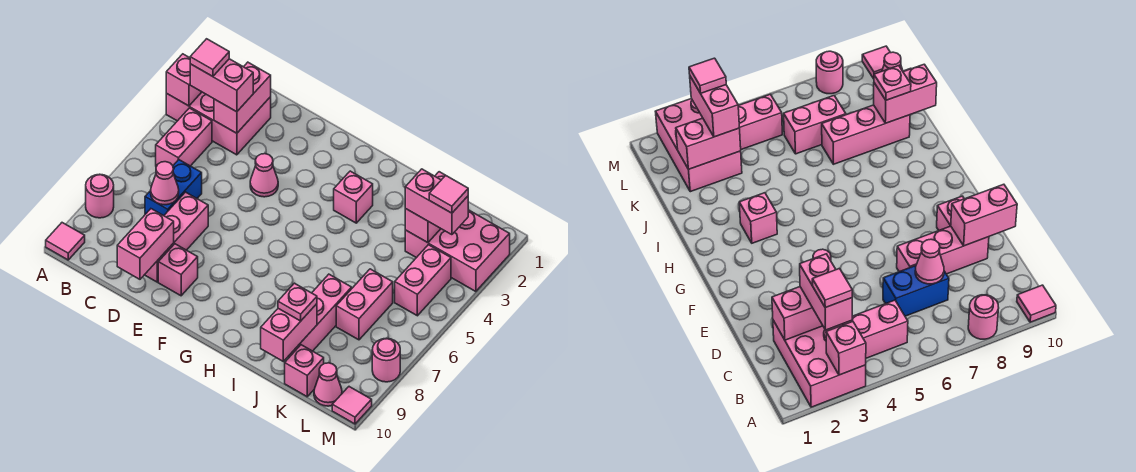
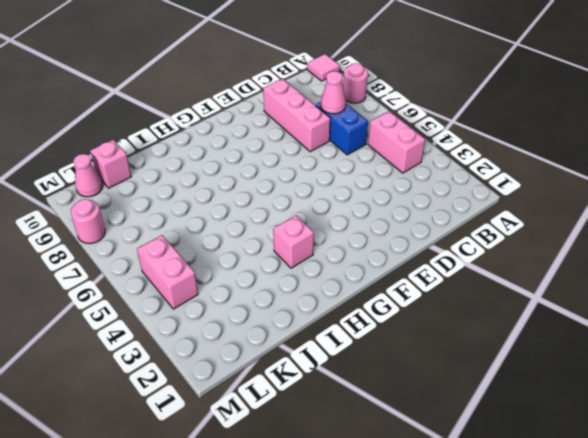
none -> pink brick A2:C3 level 1
none -> pink cone E4 level 1
none -> pink brick E9 level 1

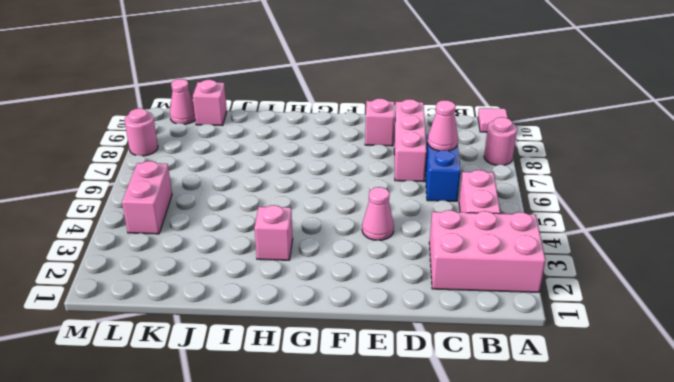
none -> pink brick J7:J9 level 1
none -> pink brick K2:M3 level 1
none -> pink brick K6:K7 level 1

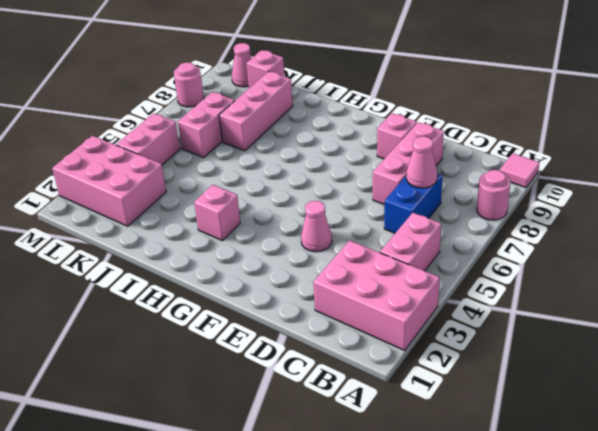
none -> pink tile M10 level 1
none -> pink brick A3 level 2
none -> pink brick C2:C3 level 2

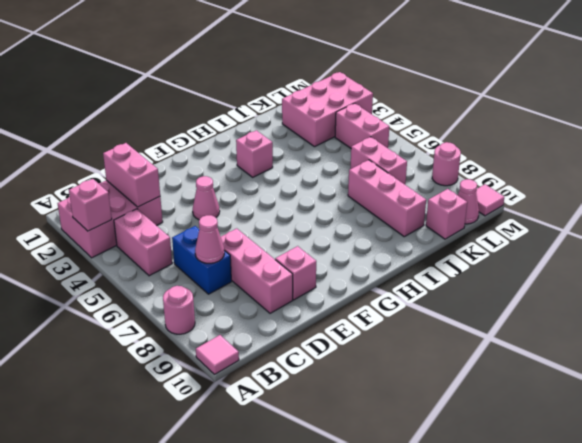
none -> pink brick D9:D10 level 2
none -> pink brick J9:J10 level 2
none -> pink brick K2:K3 level 2

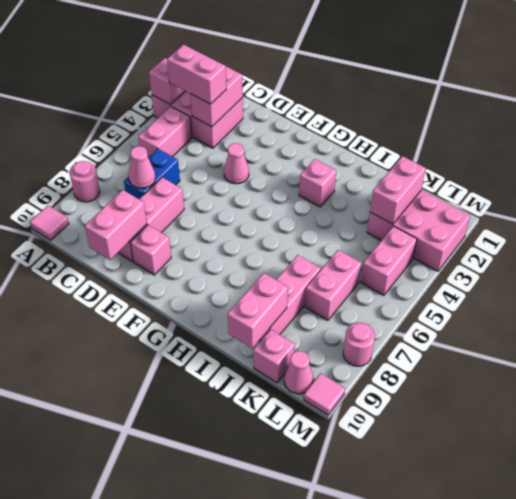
none -> pink plate J9 level 3
none -> pink brick K3:L3 level 3
none -> pink tile B3 level 4

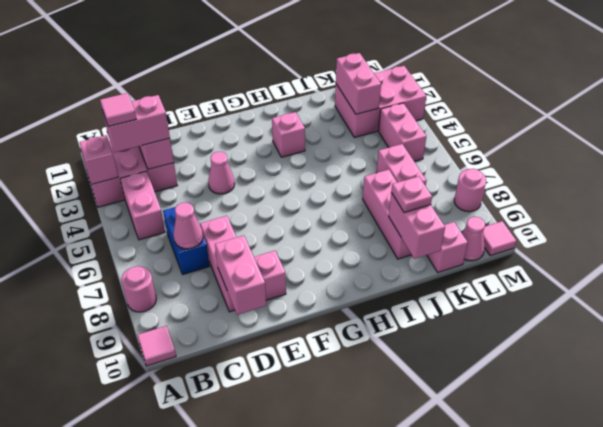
none -> pink brick K3:L3 level 3
none -> pink tile L3 level 4

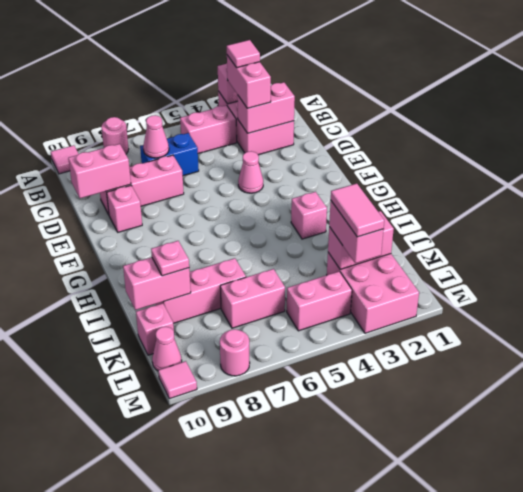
pink tile K3:L3 level 4 -> pink tile L3 level 4

